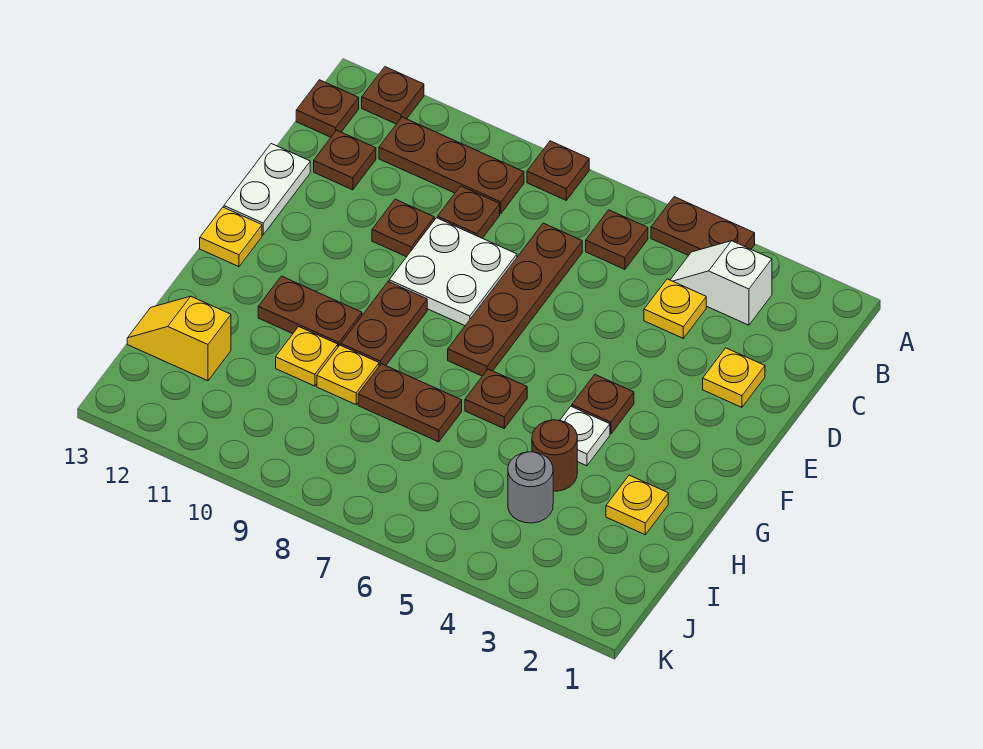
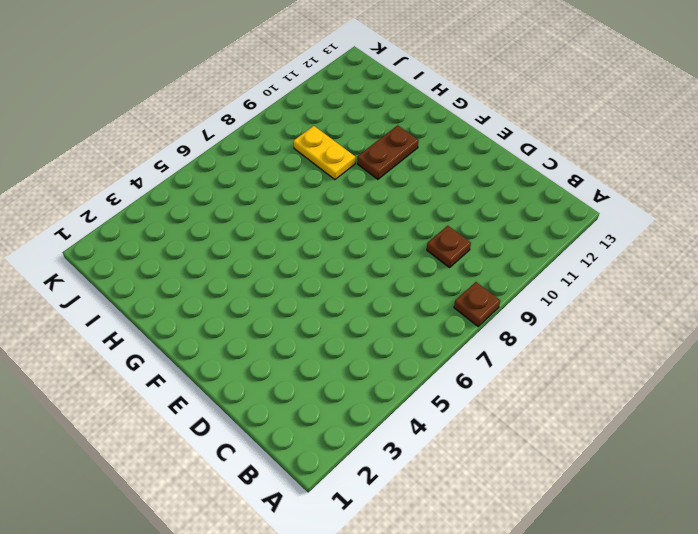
yellow plate H9:I9 level 1 -> yellow plate H9 level 1
none -> brown plate A4:A5 level 1
none -> brown plate A12 level 1
none -> white slope B3:B4 level 1 top 3

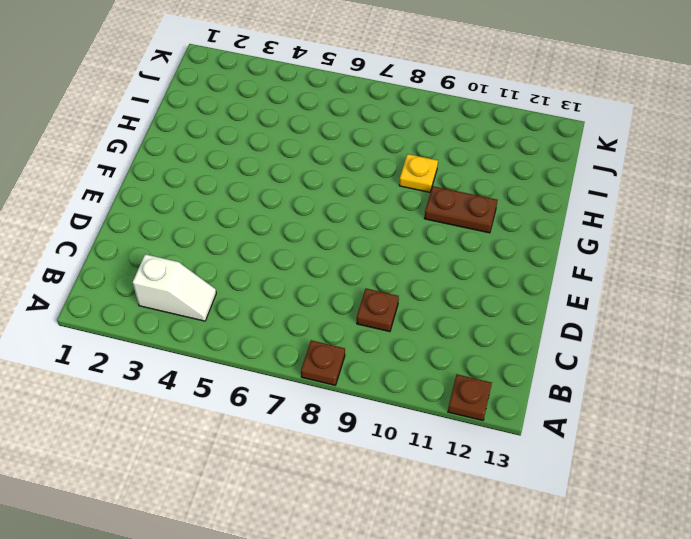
none -> brown plate A4:A5 level 1
none -> brown plate B6 level 1
none -> brown plate B9:B11 level 1

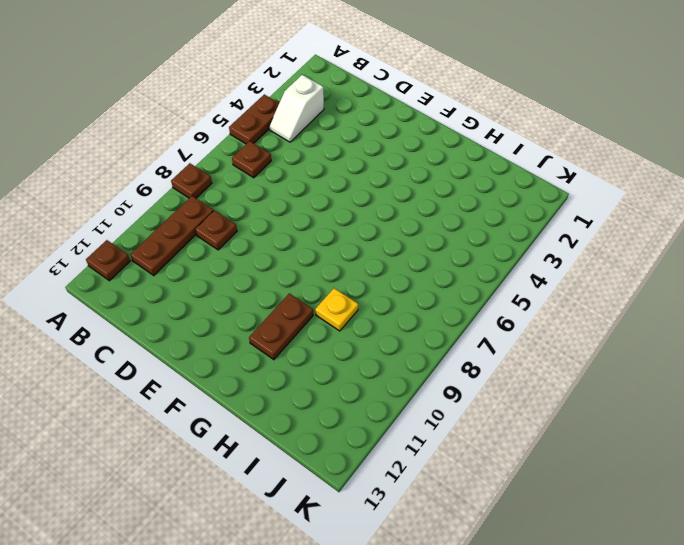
none -> brown plate B13 level 1
none -> yellow plate C4 level 1
none -> brown plate C7:F7 level 1

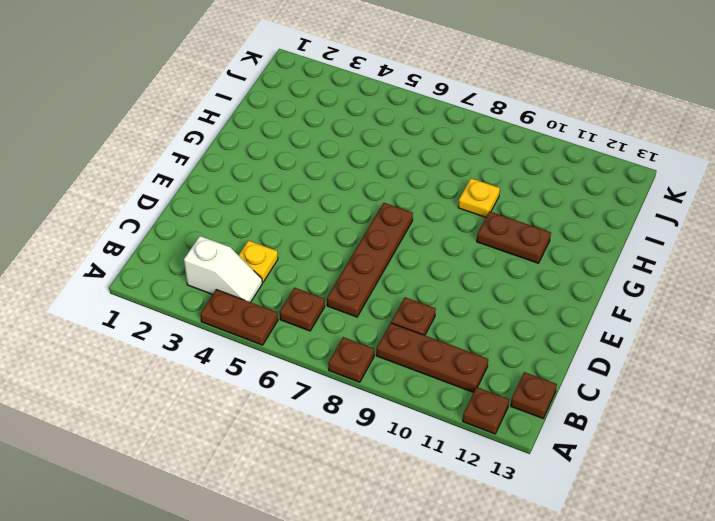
none -> brown plate C12 level 1
none -> yellow plate D2 level 1
none -> white plate D8:E9 level 1

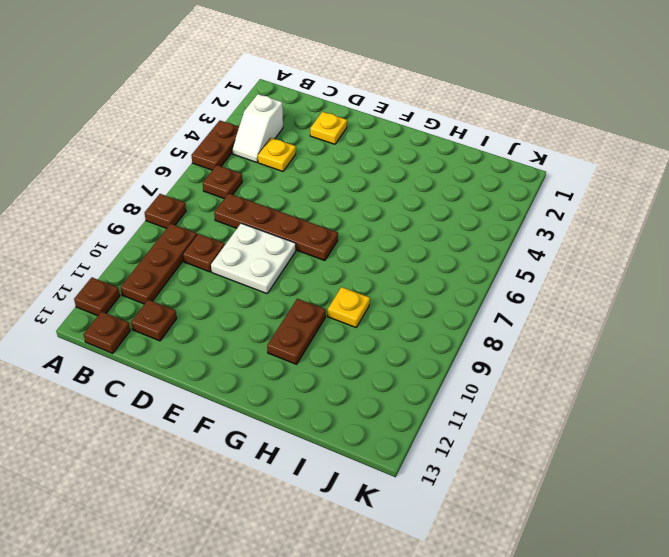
none -> brown plate D10 level 1
none -> white plate D13:E13 level 1
none -> brown plate F4 level 1

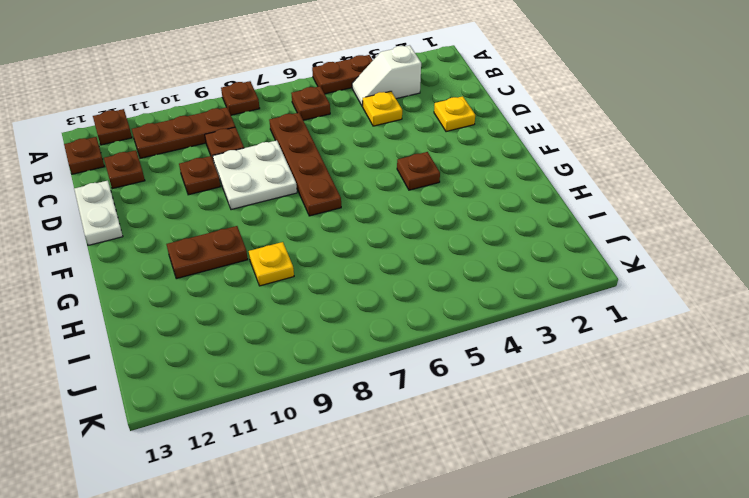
none -> brown plate F9:G9 level 1
none -> yellow plate F13 level 1
none -> white plate G4 level 1

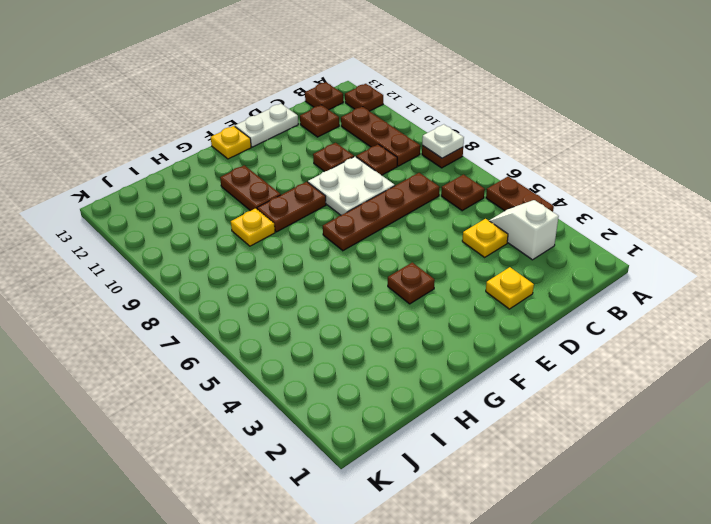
white plate A8 level 2 -> white plate G4 level 1
none -> brown plate G6 level 1
none -> yellow plate H2 level 1
none -> brown round brick H4 level 1

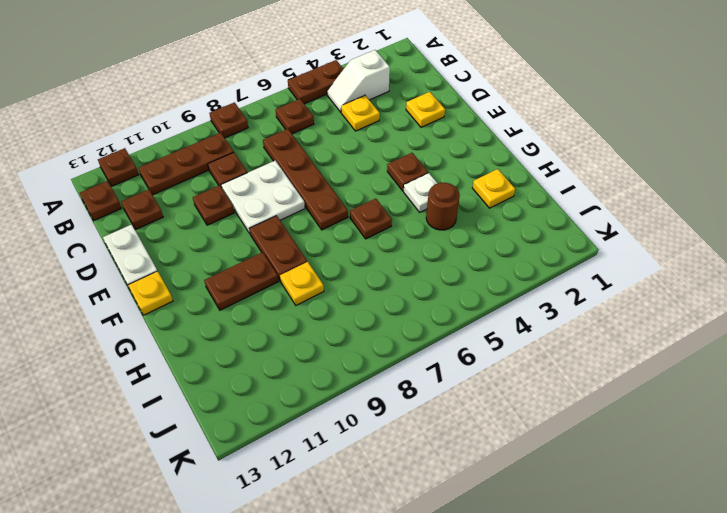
none -> brown plate H7:H8 level 1
none -> yellow plate H10 level 1
none -> grey round brick I4 level 1

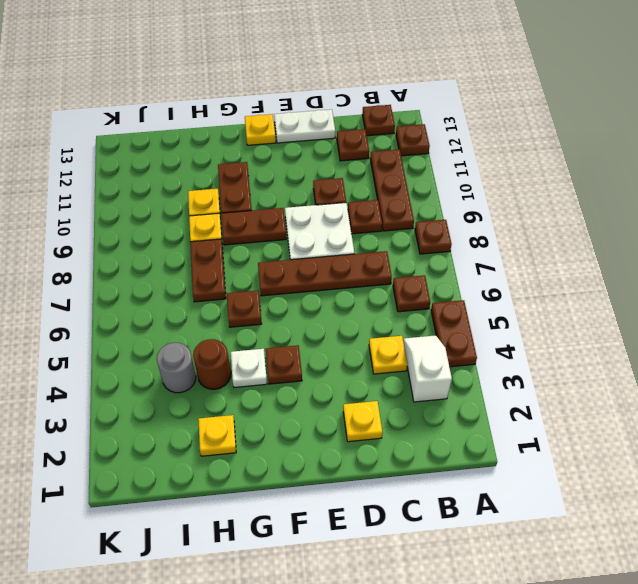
none -> yellow slope I12:I13 level 1 top 12

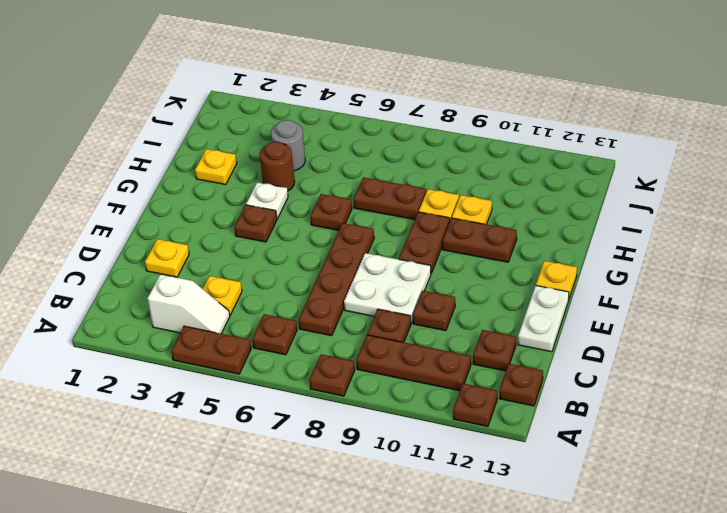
none -> yellow slope I12:I13 level 1 top 12

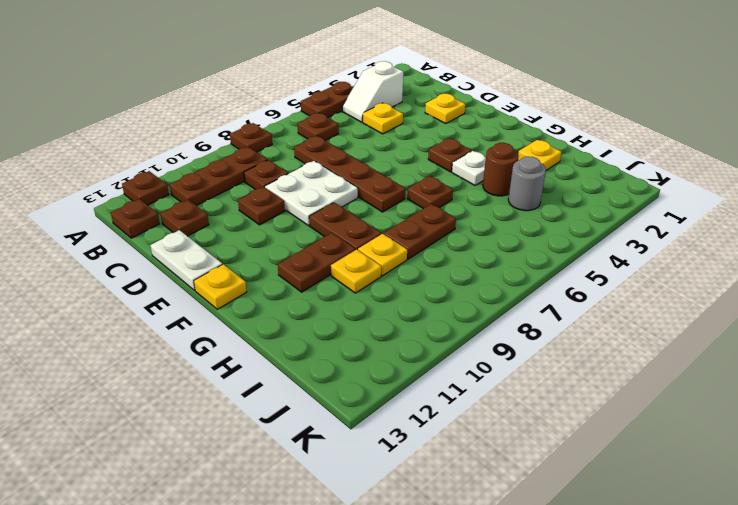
none -> yellow slope I12:I13 level 1 top 12

